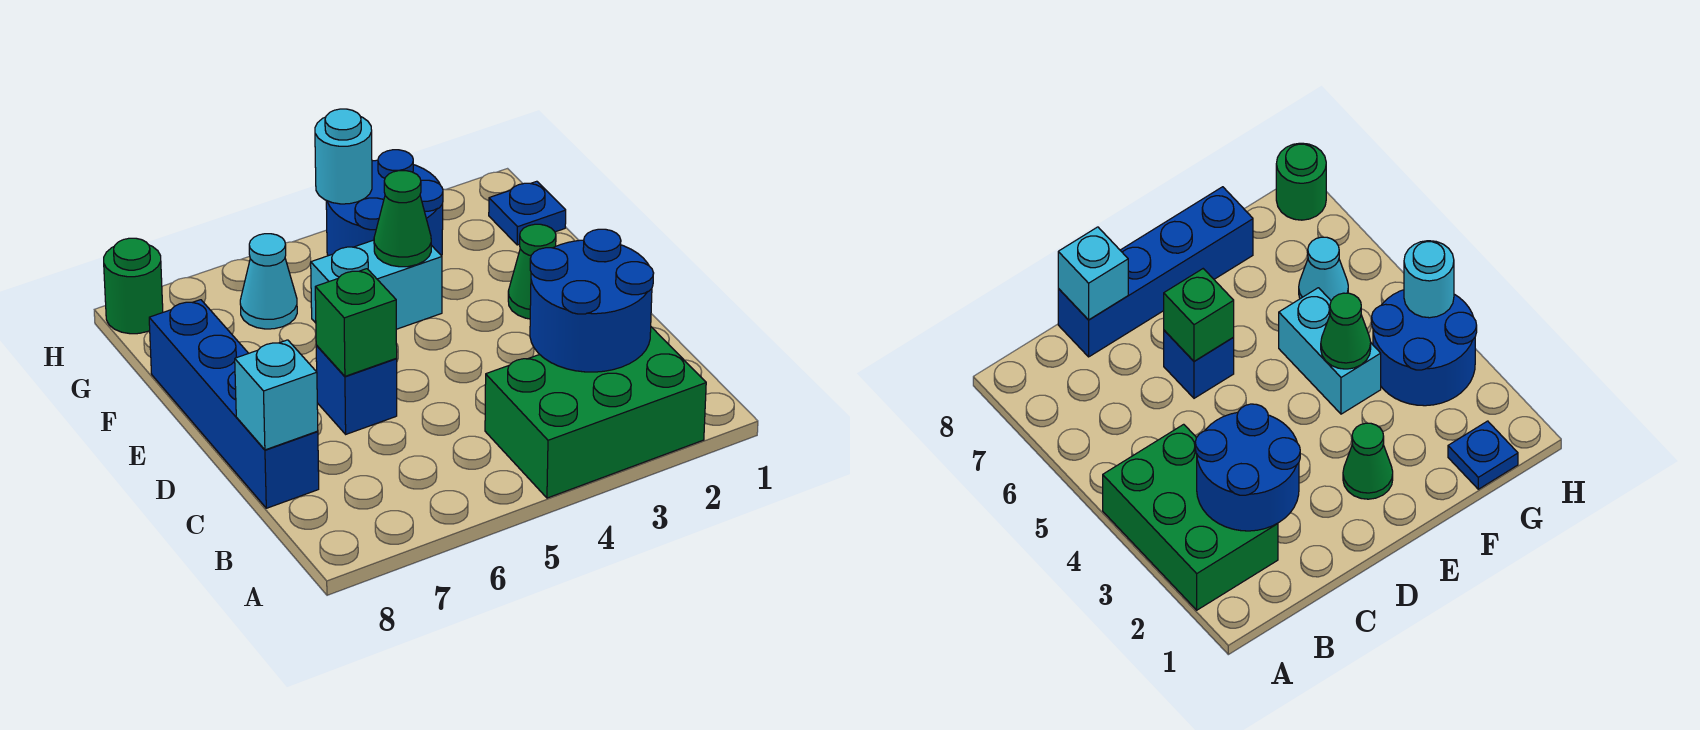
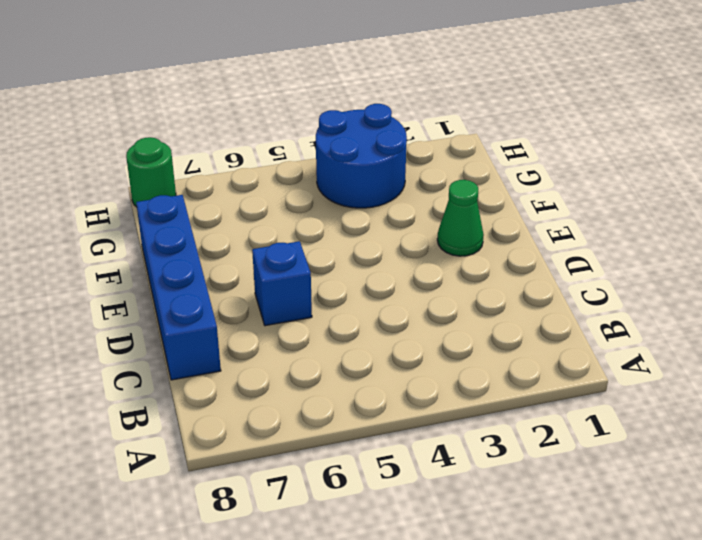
none -> green brick A2:B4 level 1
none -> cyan brick F4:F5 level 1
none -> blue plate G1 level 1

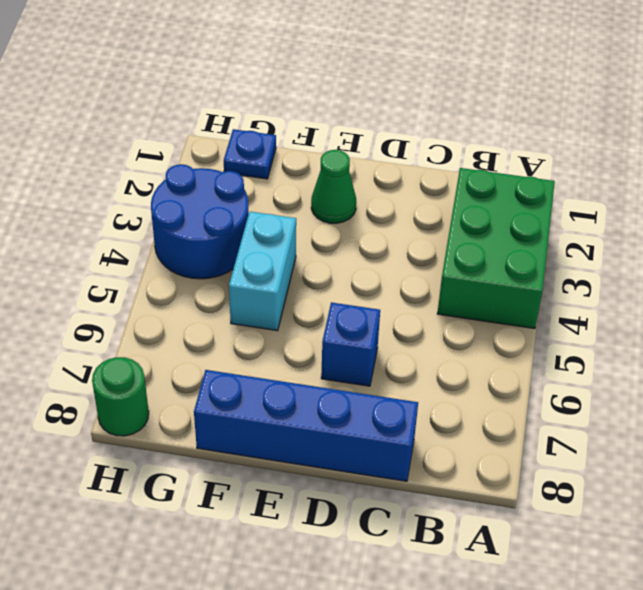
none -> cyan cone G6 level 1
none -> blue round brick B2:C3 level 2
none -> cyan brick C8 level 2

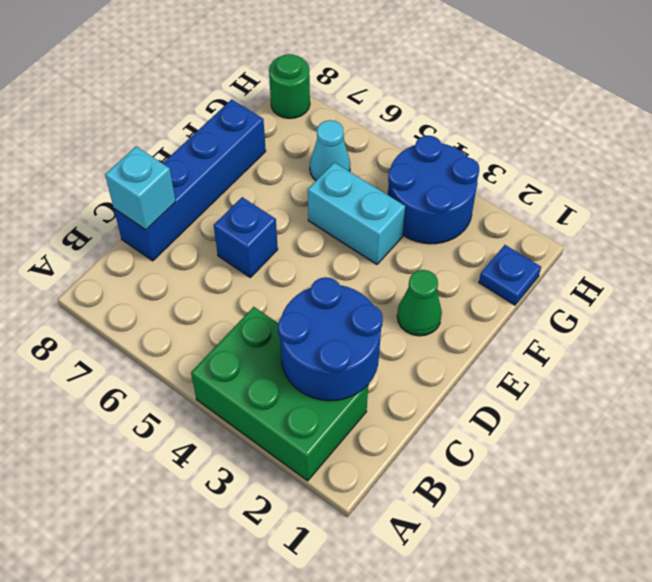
none -> green brick D6 level 2
none -> green cone F4 level 2
none -> cyan round brick H4 level 2

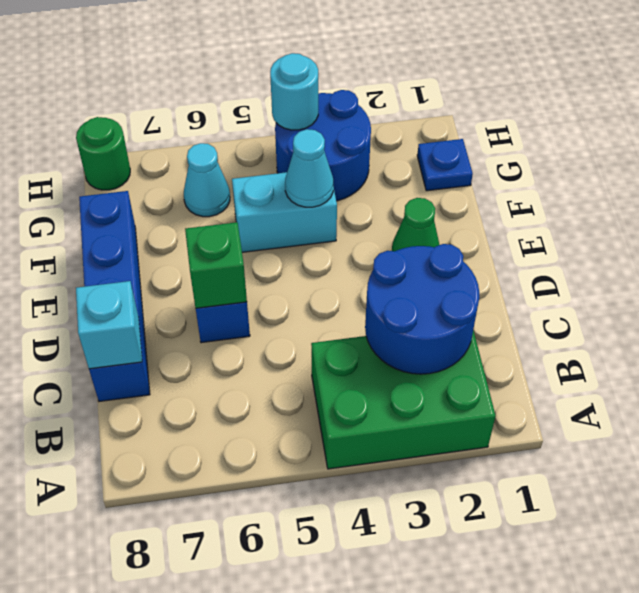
cyan cone F4 level 2 -> green cone F4 level 2

